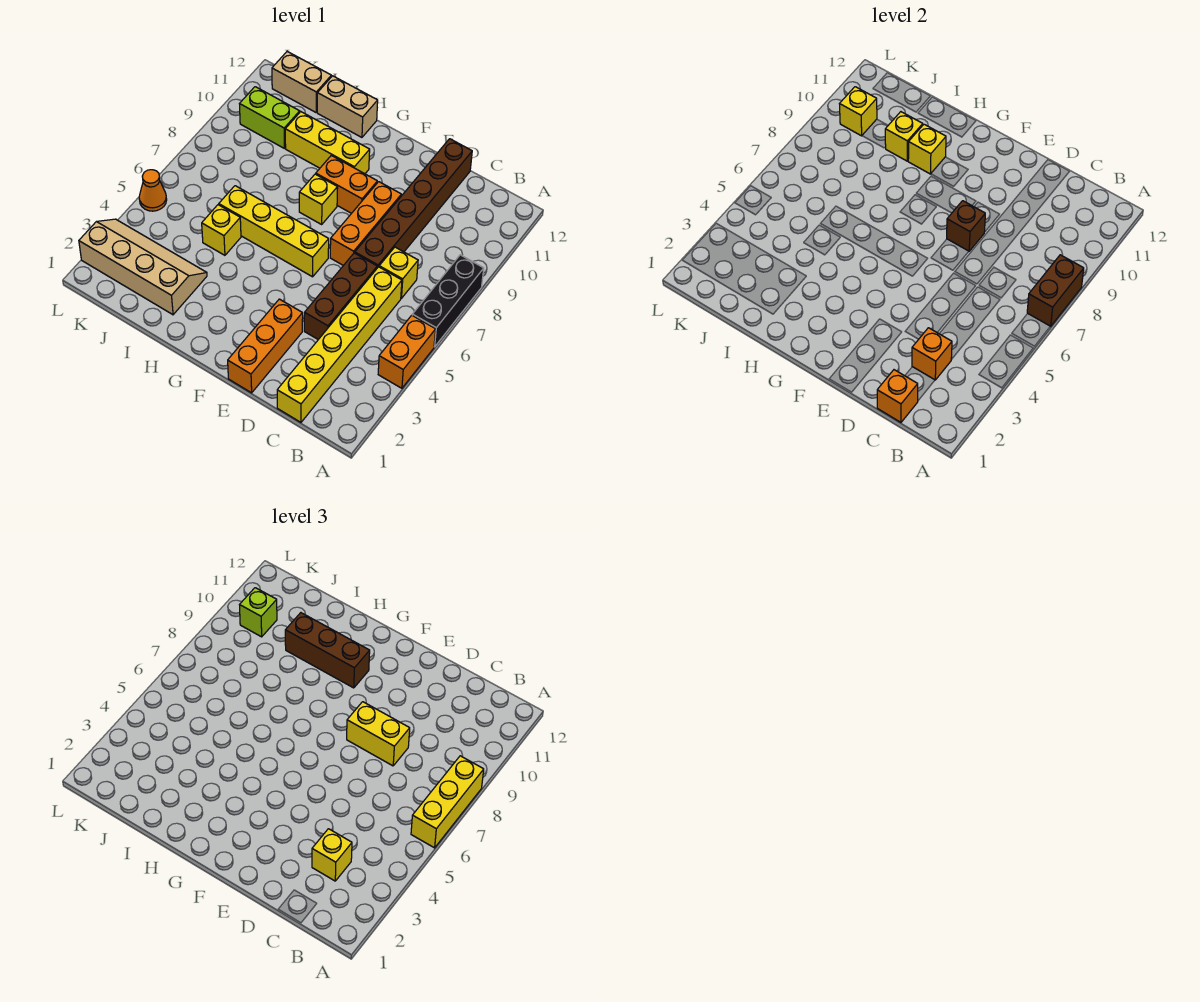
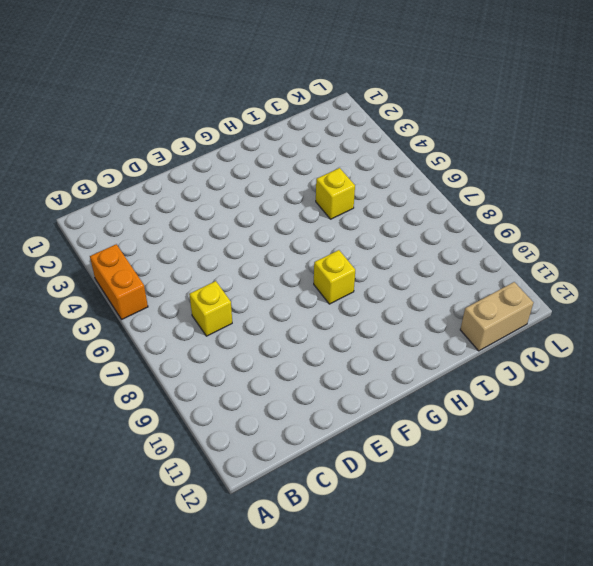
none -> black brick A6:A8 level 1
none -> yellow brick C1:C6 level 1
none -> brown brick D4:D6 level 1
none -> brown brick D7:D12 level 1

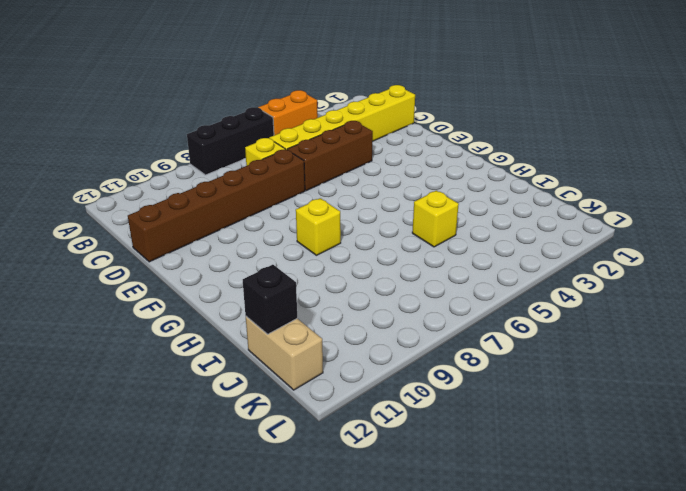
black brick J12 level 2 -> none
none -> orange brick E1:E3 level 1
none -> orange brick E7:E9 level 1
none -> yellow brick F6:I6 level 1
none -> orange brick F9:G9 level 1

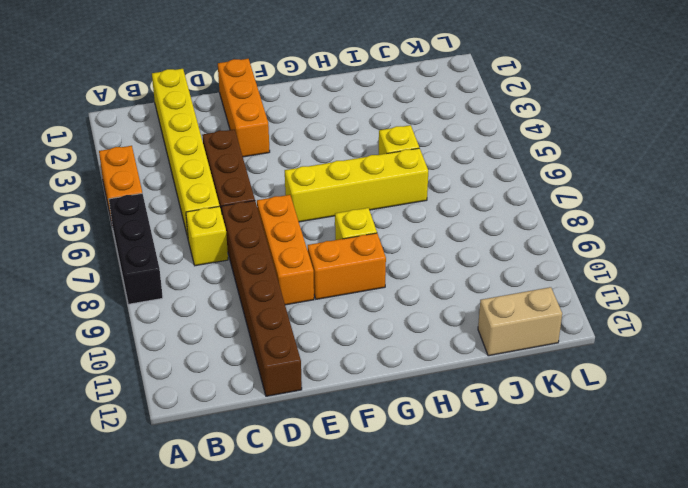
none -> yellow brick G10:I10 level 1
none -> tan brick H12:I12 level 1
none -> tan slope I2:L3 level 1 top 2
none -> lime brick J10:K10 level 1

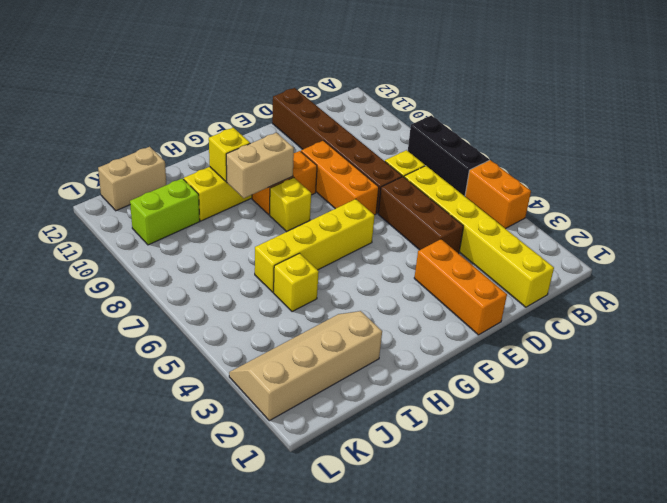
tan brick G9:H9 level 2 -> tan brick H12:I12 level 1
none -> orange cone L5 level 1
none -> brown brick A7:A8 level 2
none -> orange brick C1 level 2
none -> orange brick C3 level 2

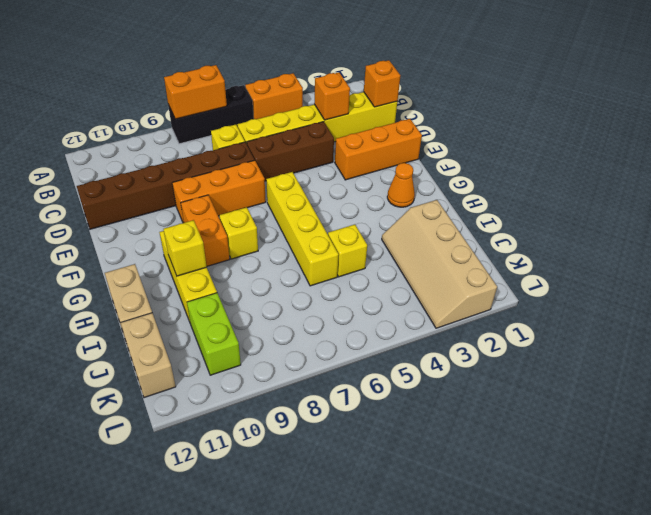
orange brick A7:A8 level 2 -> brown brick A7:A8 level 2
orange cone G2 level 1 -> orange cone L5 level 1
none -> brown brick E8 level 2
none -> yellow brick I10 level 2
none -> yellow brick K10 level 2
none -> yellow brick A6:A8 level 3

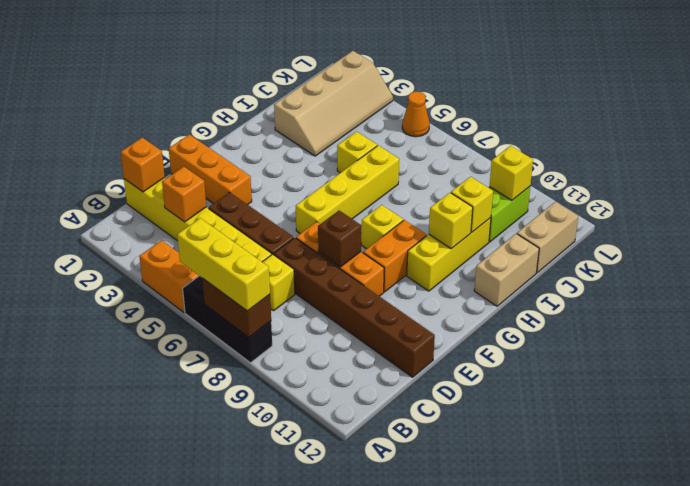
none -> yellow brick C3 level 3
none -> yellow brick D8:E8 level 3
none -> brown brick G10:I10 level 3
none -> lime brick K10 level 3

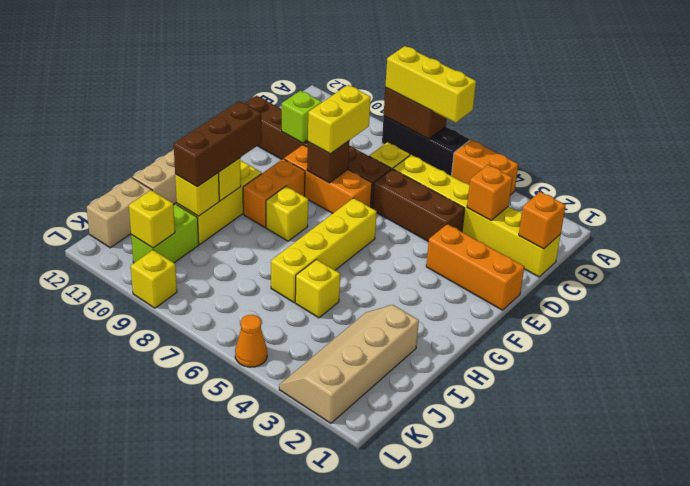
lime brick D10 level 2 -> lime brick K10 level 3
yellow brick L9 level 1 -> yellow brick C3 level 3

